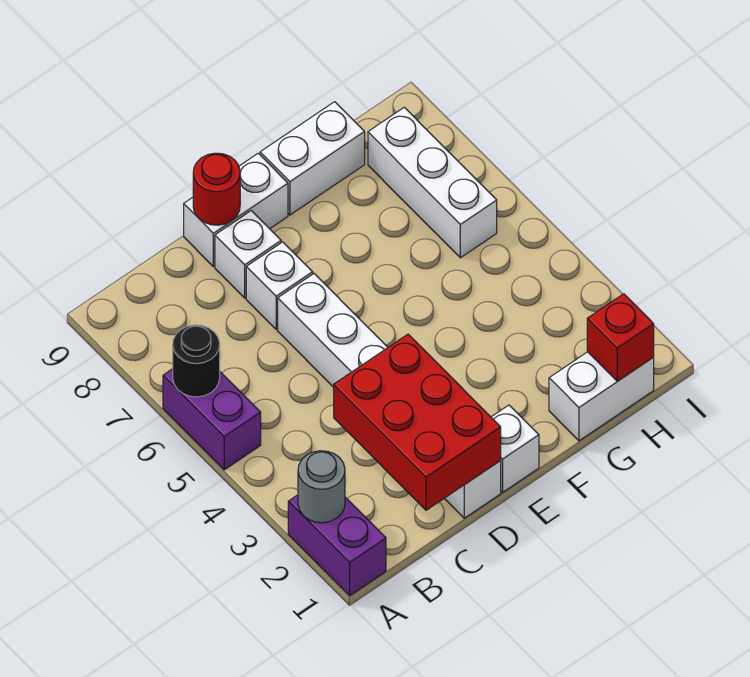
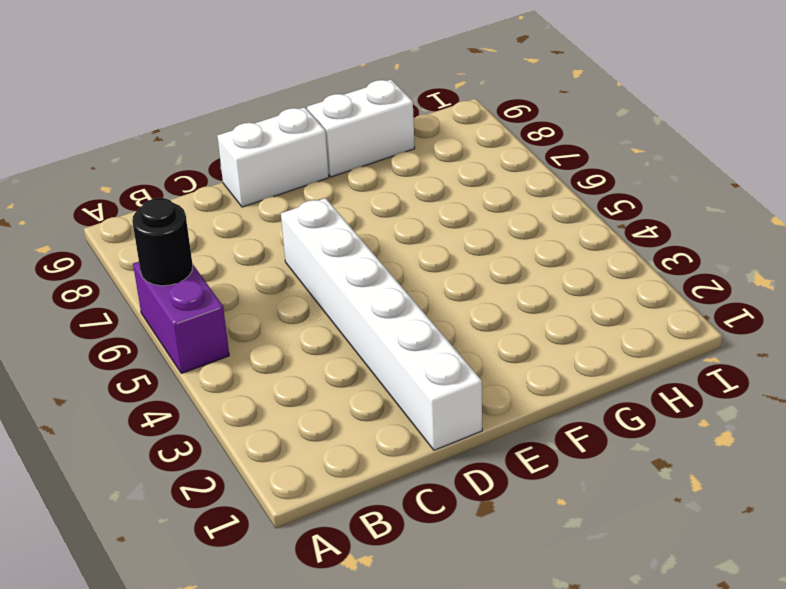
none -> purple brick A1:A2 level 1
none -> white brick D7 level 1
none -> white brick D8 level 1

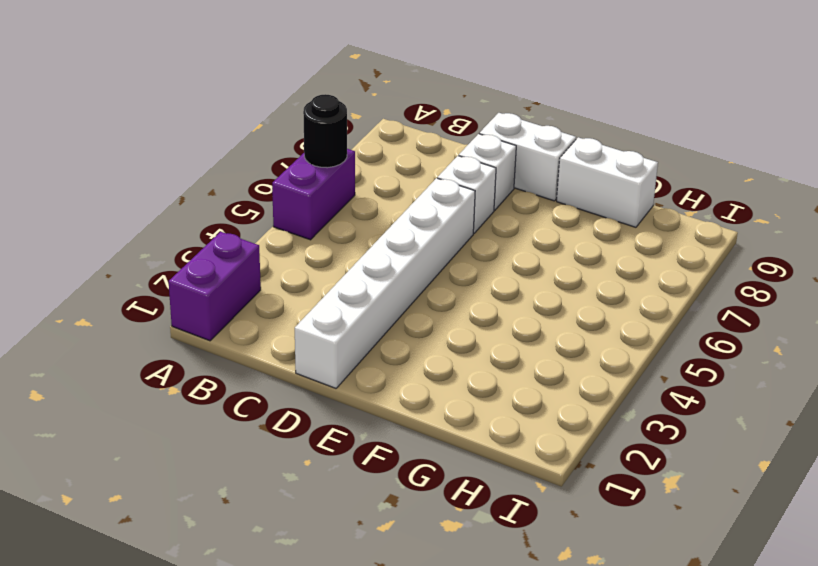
none -> white brick E1 level 1
none -> white brick G1:H1 level 1
none -> white brick H6:H8 level 1

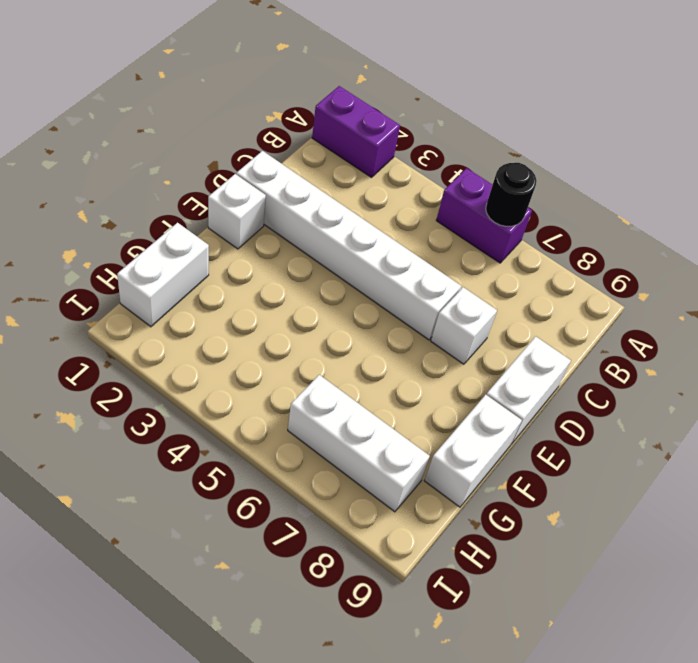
none -> white brick D8 level 1
none -> grey round brick A2 level 2
none -> red brick C1:D3 level 2

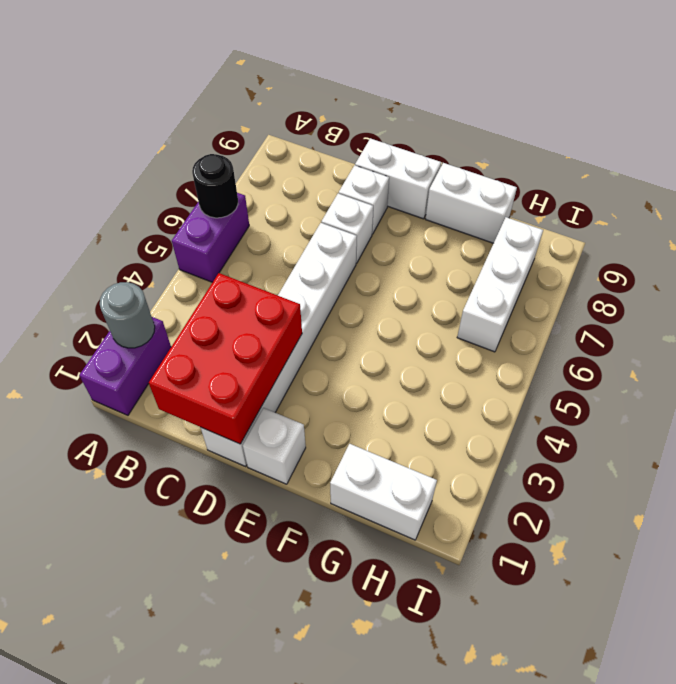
none -> red round brick D9 level 2
none -> red brick H1 level 2

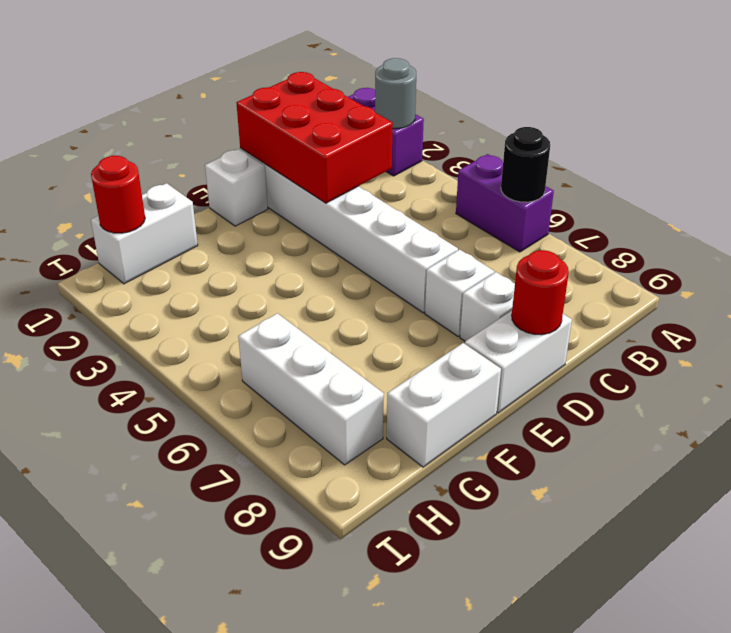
red round brick H1 level 2 -> red brick H1 level 2

